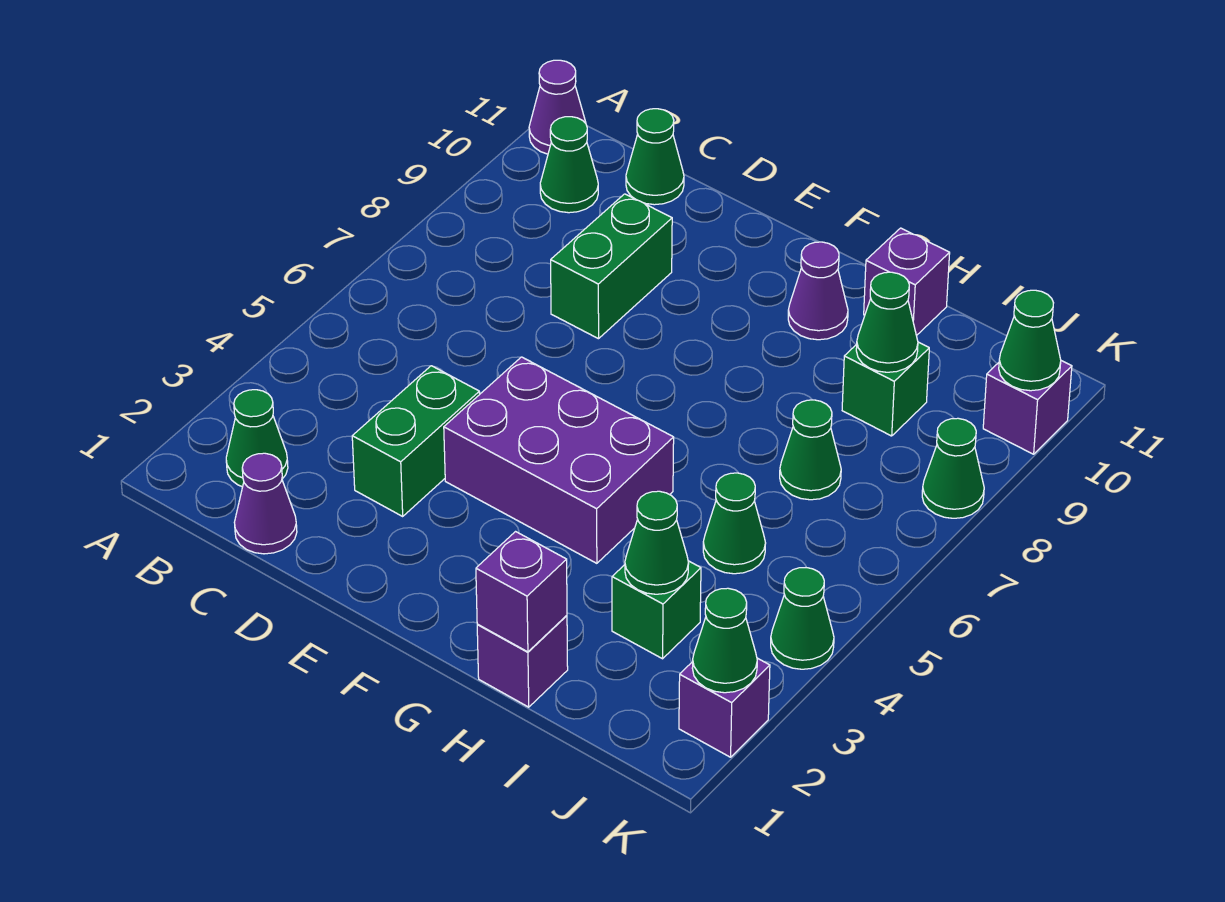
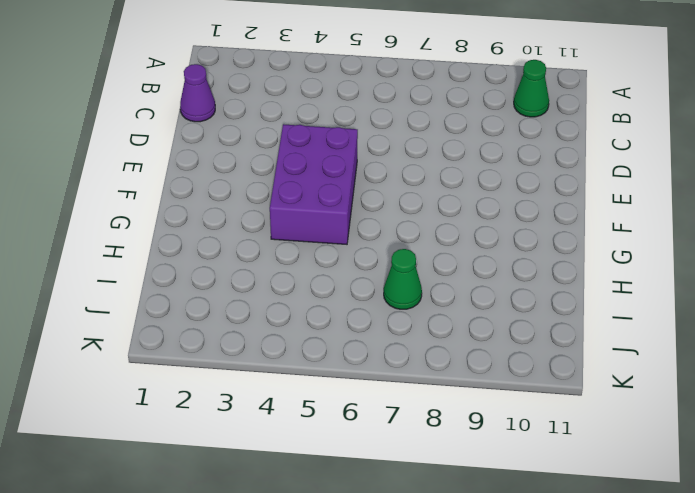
none -> purple cone A11 level 1
none -> green cone B2 level 1
none -> green cone C11 level 1

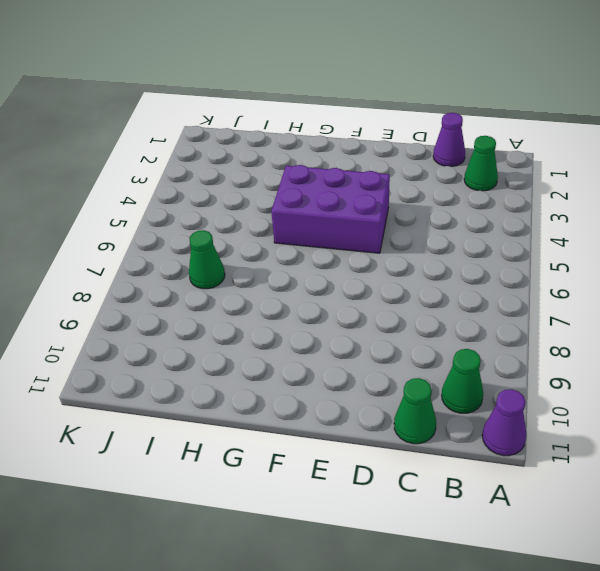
none -> green brick D3:D4 level 1
none -> green brick D8:D9 level 1
none -> purple cone G10 level 1

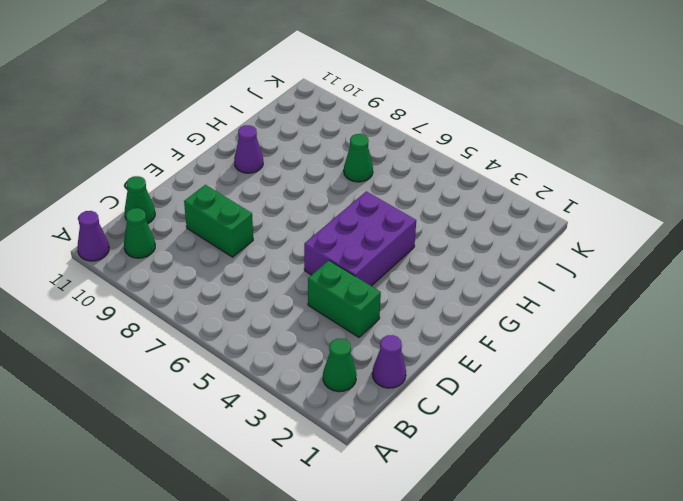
none -> purple brick H1 level 1
none -> purple brick H11 level 1
none -> green brick I3 level 1

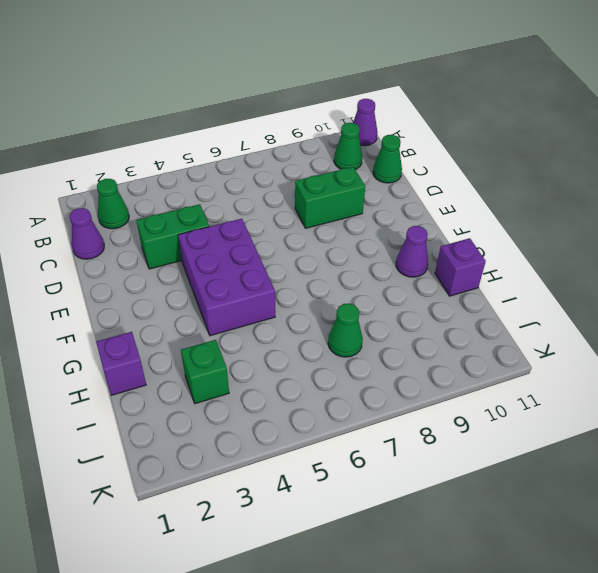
none -> green cone I5 level 1
none -> green brick I9 level 1
none -> purple brick K2 level 1

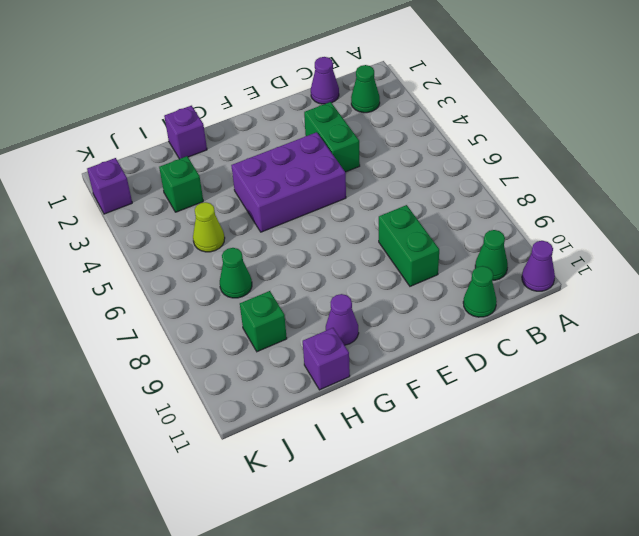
lime cone I5 level 1 -> green cone I5 level 1
none -> green cone K4 level 1
none -> green cone K8 level 1
none -> purple brick K10 level 1

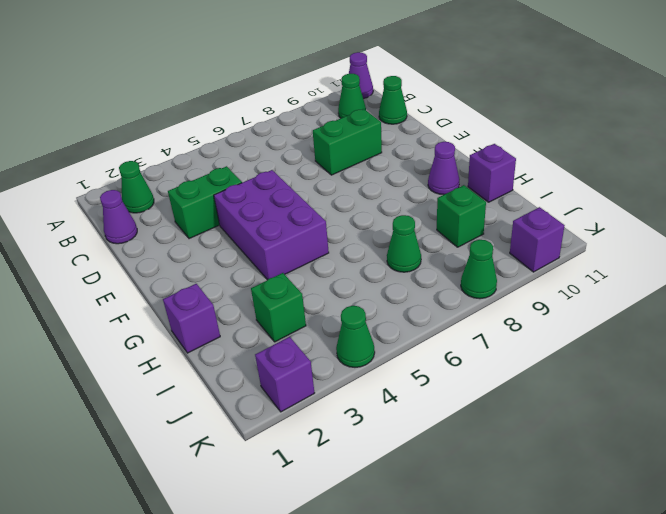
none -> green cone I5 level 1
none -> purple brick H1 level 2
none -> green cone I3 level 2

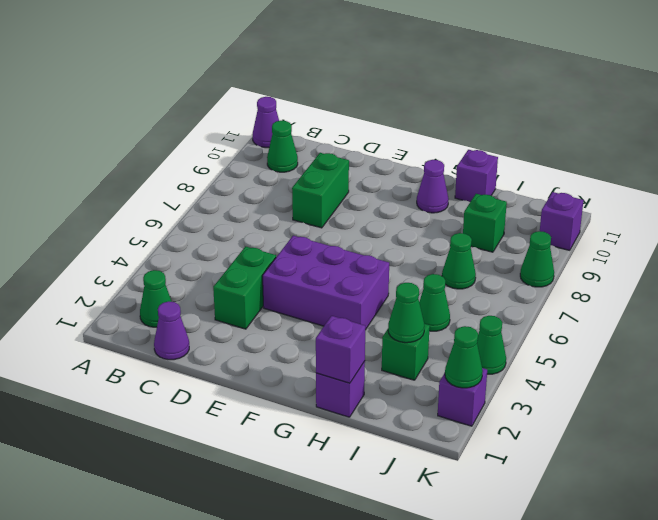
none -> green cone C11 level 1
none -> green cone I9 level 2
none -> green cone K10 level 2

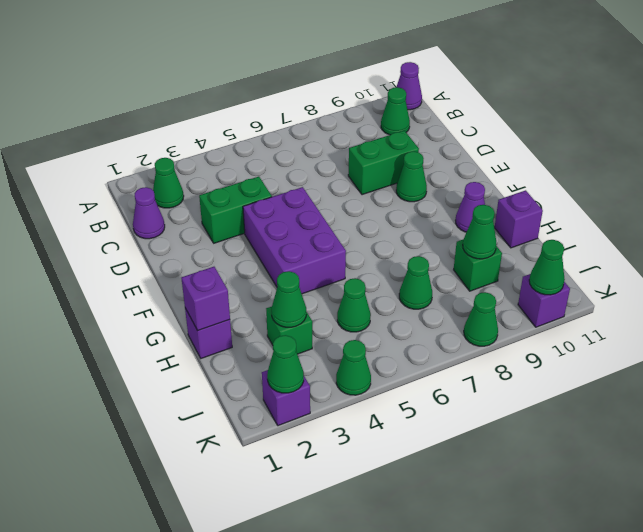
green cone E9 level 1 -> green cone C11 level 1

